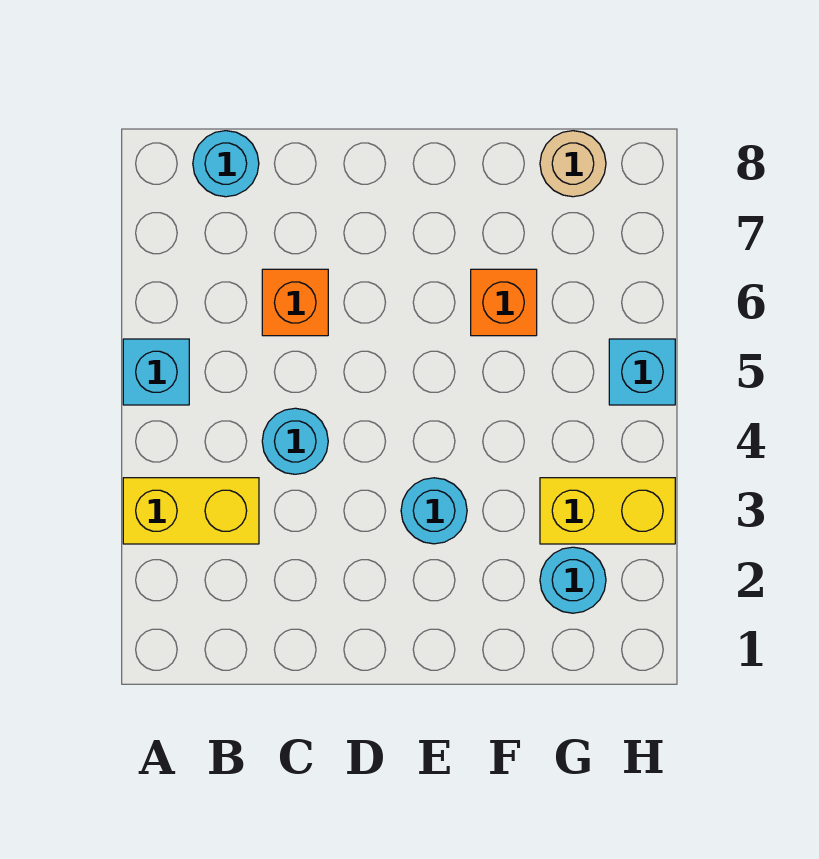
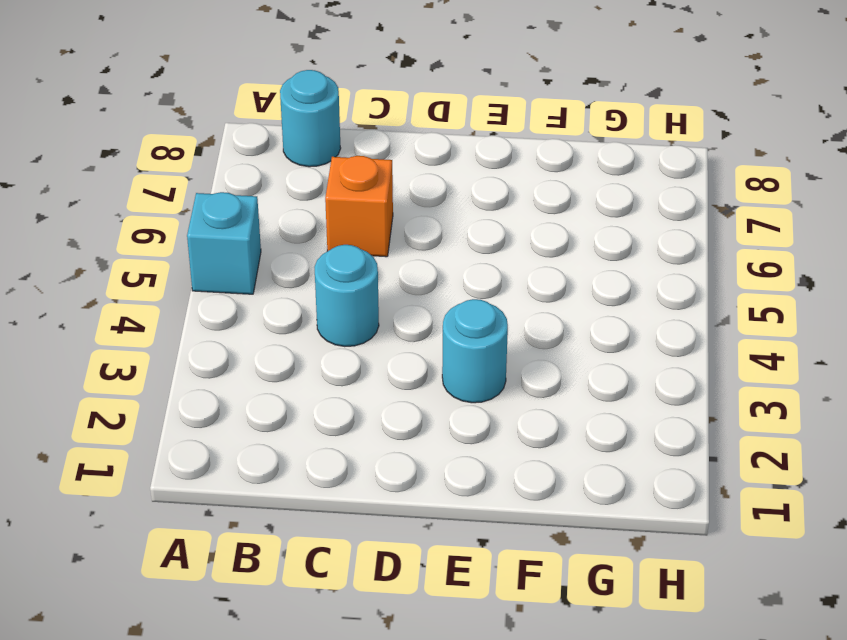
none -> yellow brick A3:B3 level 1
none -> orange brick F6 level 1

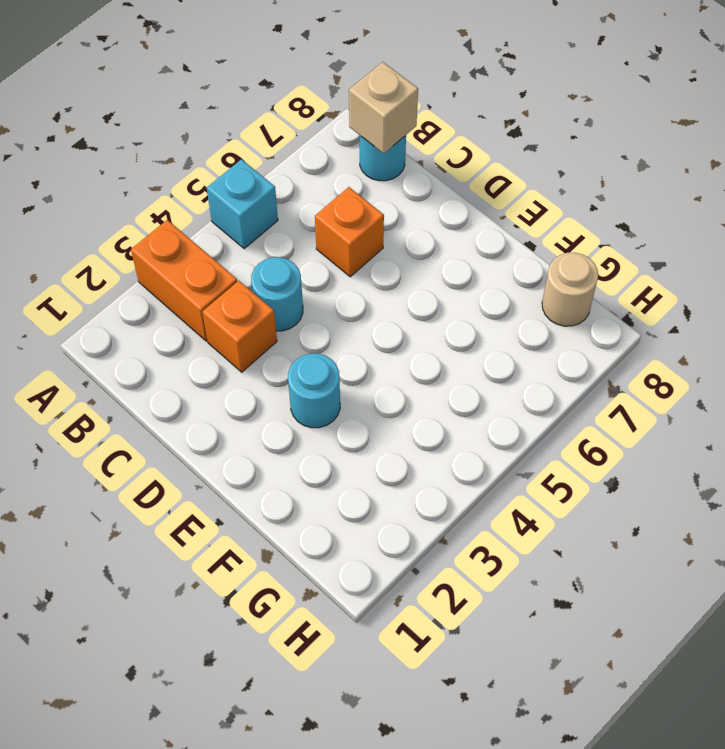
orange brick A3:B3 level 1 -> yellow brick A3:B3 level 1
tan brick B8 level 2 -> none
orange brick C3 level 1 -> orange brick F6 level 1
none -> cyan round brick G2 level 1
none -> yellow brick G3:H3 level 1

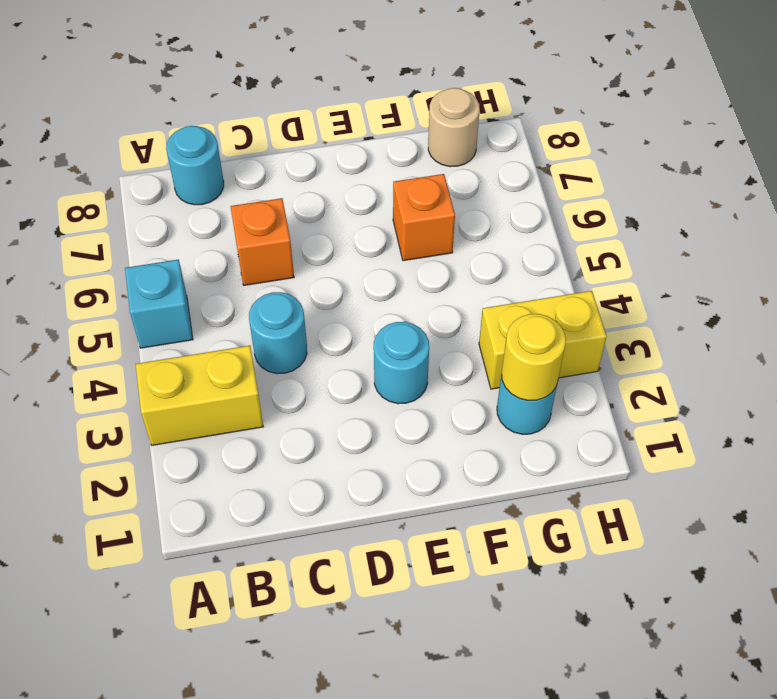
yellow round brick G2 level 2 -> none
none -> cyan brick H5 level 1

